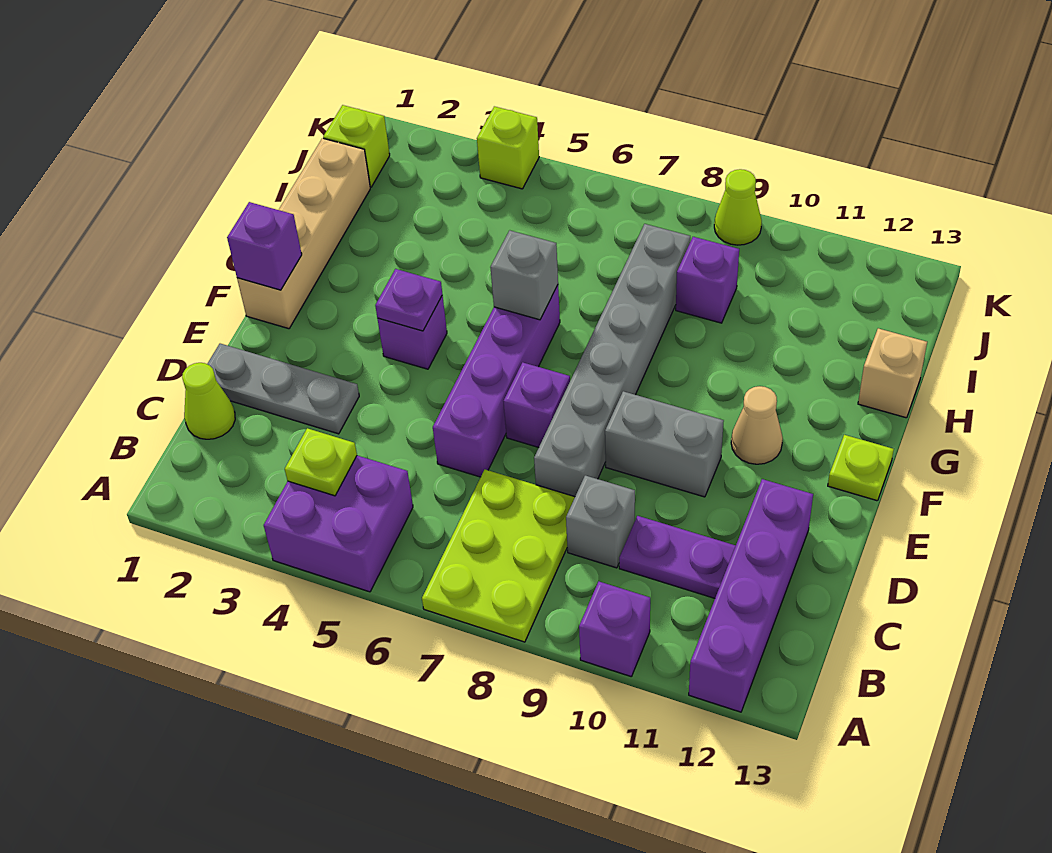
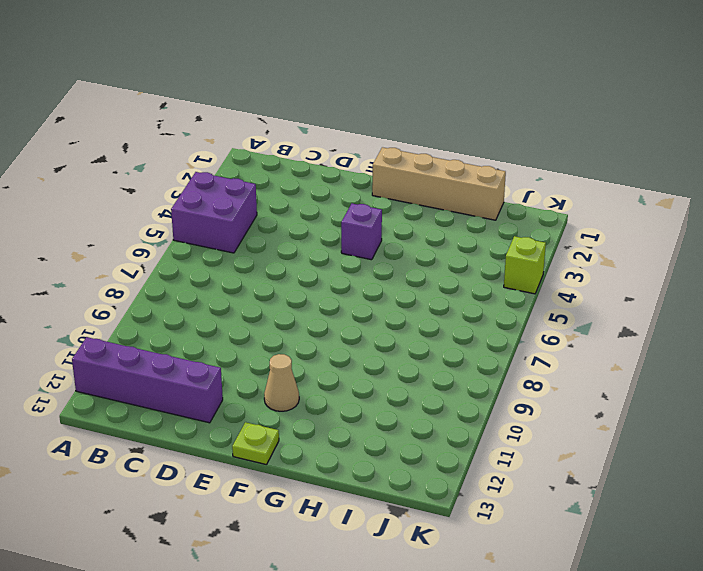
none -> lime plate A7:C8 level 1
none -> purple brick A10 level 1
none -> lime cone C1 level 1

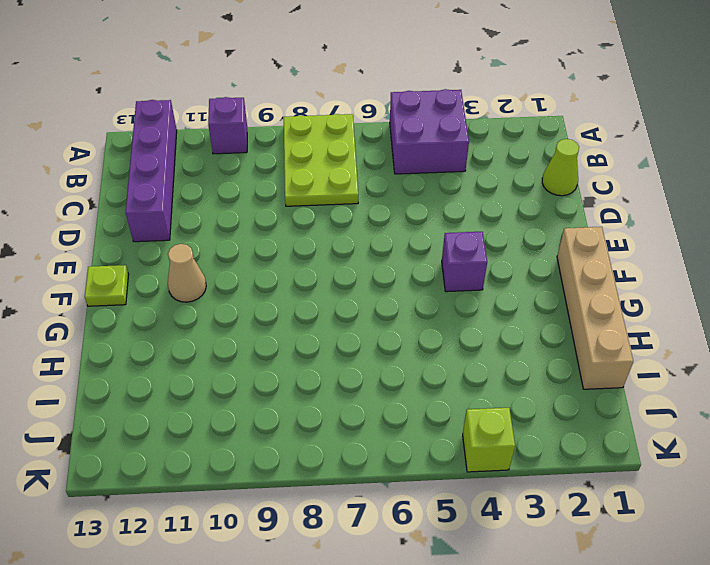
none -> grey brick C9 level 1
none -> purple plate C10:C11 level 1
none -> grey plate D1:D3 level 1

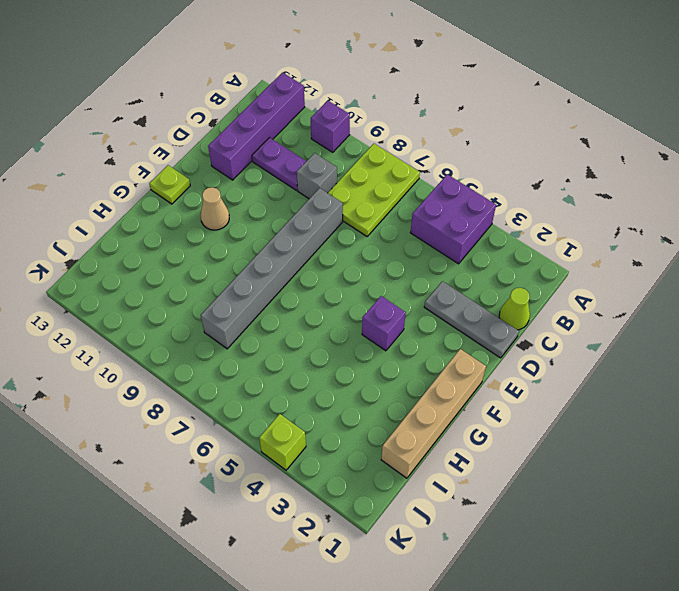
none -> purple brick D6:G6 level 1
none -> purple brick E7 level 1
none -> grey brick E9:E10 level 1

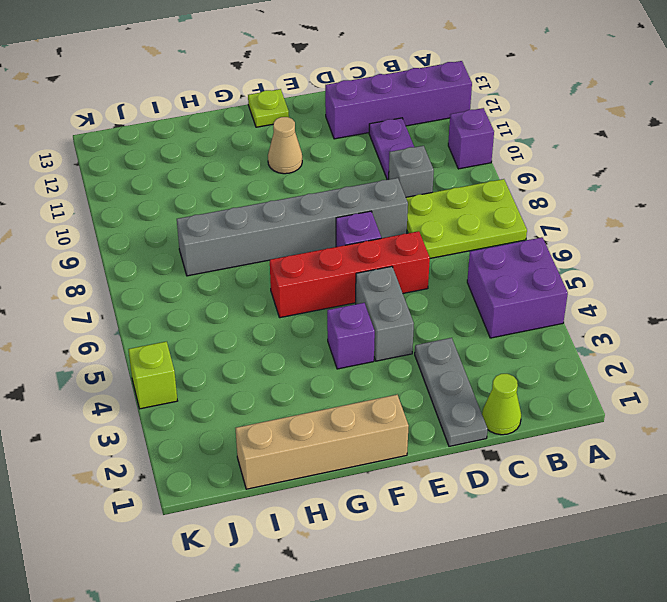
red brick D6:G6 level 1 -> purple brick D6:G6 level 1
grey brick E4:E5 level 1 -> grey brick E9:E10 level 1
none -> tan brick H13 level 1
none -> purple brick I9 level 1
none -> lime brick J1 level 1

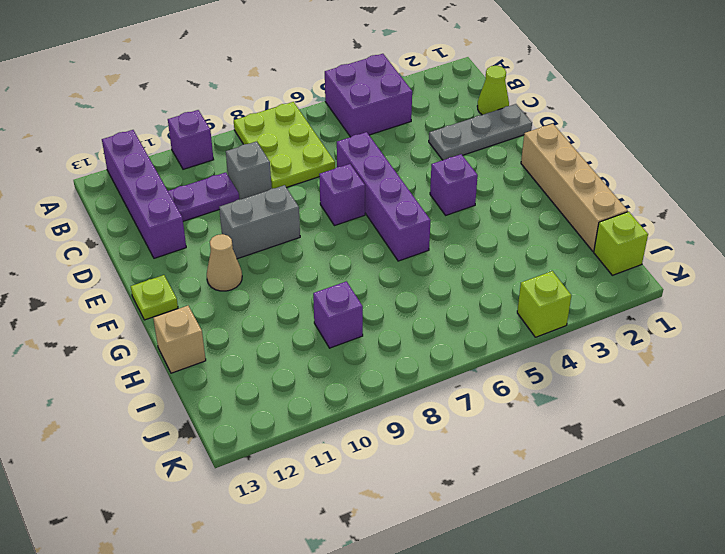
none -> grey brick D8:I8 level 1
none -> lime cone K9 level 1
none -> lime plate B4 level 2

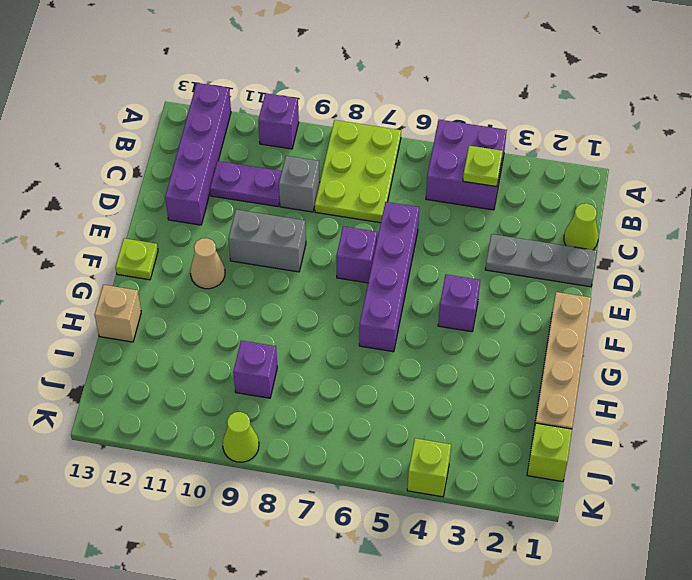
none -> grey brick D8:I8 level 1
none -> purple brick F1 level 2
none -> purple plate F4 level 2

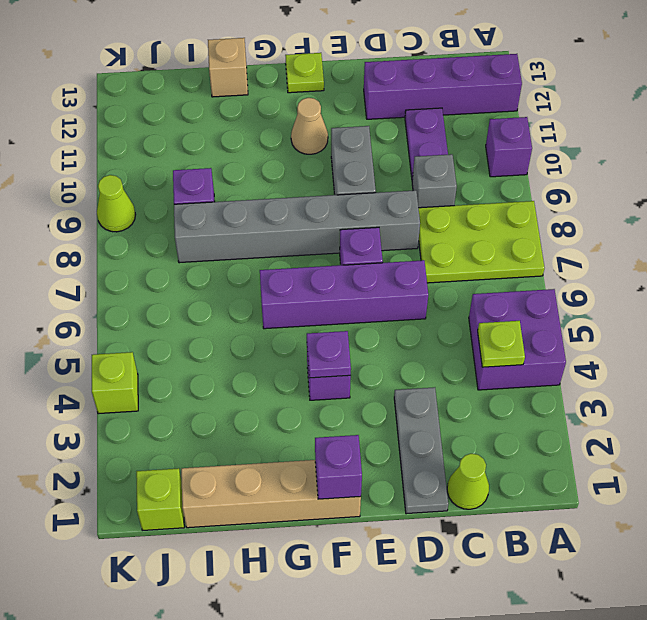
none -> grey brick G6 level 2

